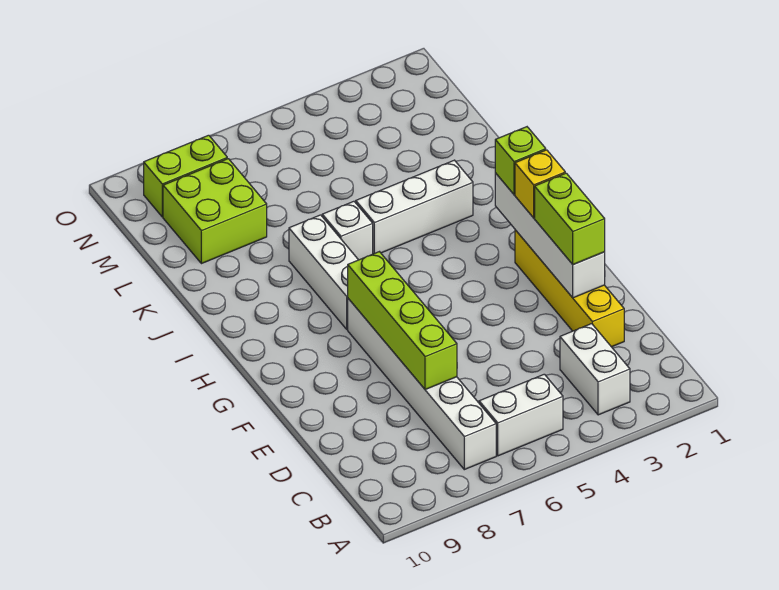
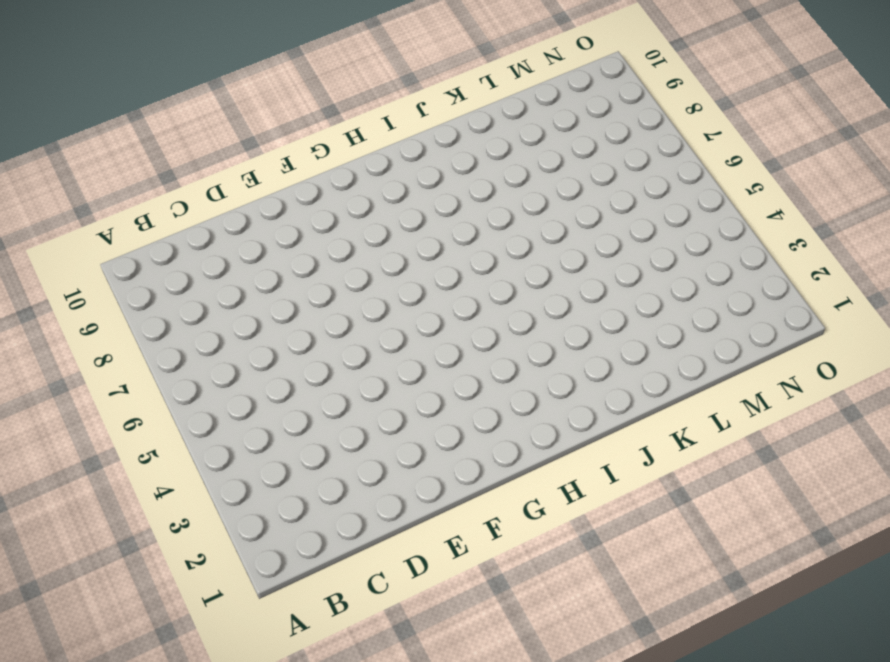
none -> white brick B3:C3 level 1
none -> white brick B5:B6 level 1
none -> white brick B7:G7 level 1

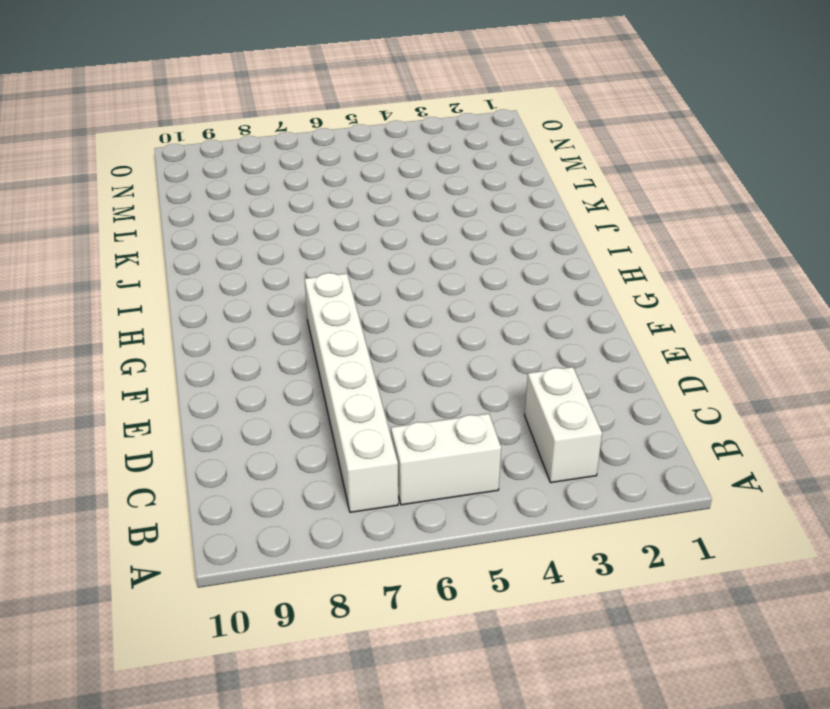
none -> yellow brick D2:G2 level 1
none -> white brick H7:J7 level 1
none -> white brick J3:J5 level 1

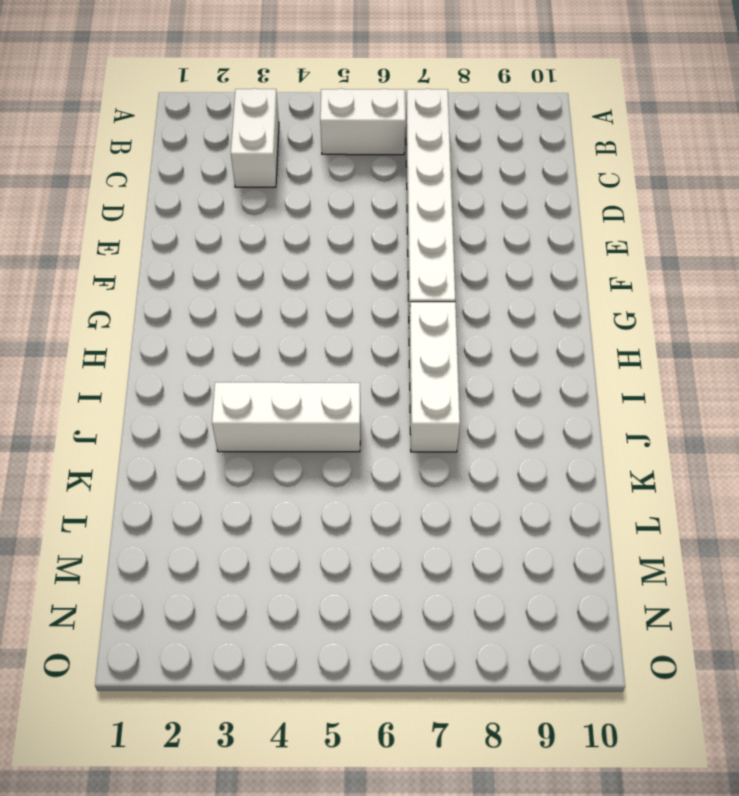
none -> yellow brick D2:G2 level 1
none -> white brick J6 level 1
none -> lime brick L8:M9 level 1

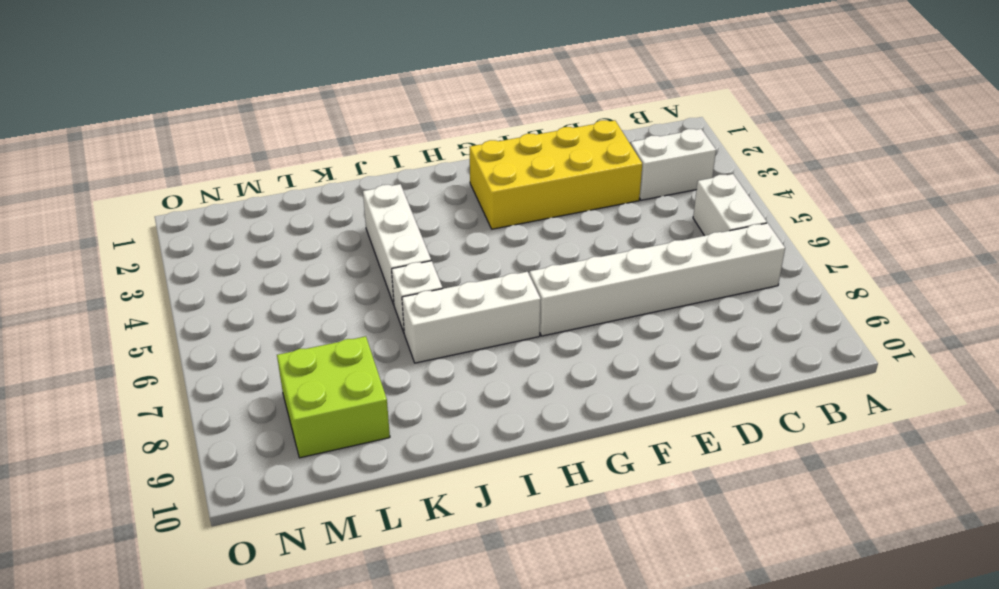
yellow brick D2:G3 level 1 -> yellow brick D2:G2 level 1
none -> lime brick N8:N9 level 1
none -> lime brick D7:G7 level 2
none -> white brick E2:H2 level 2

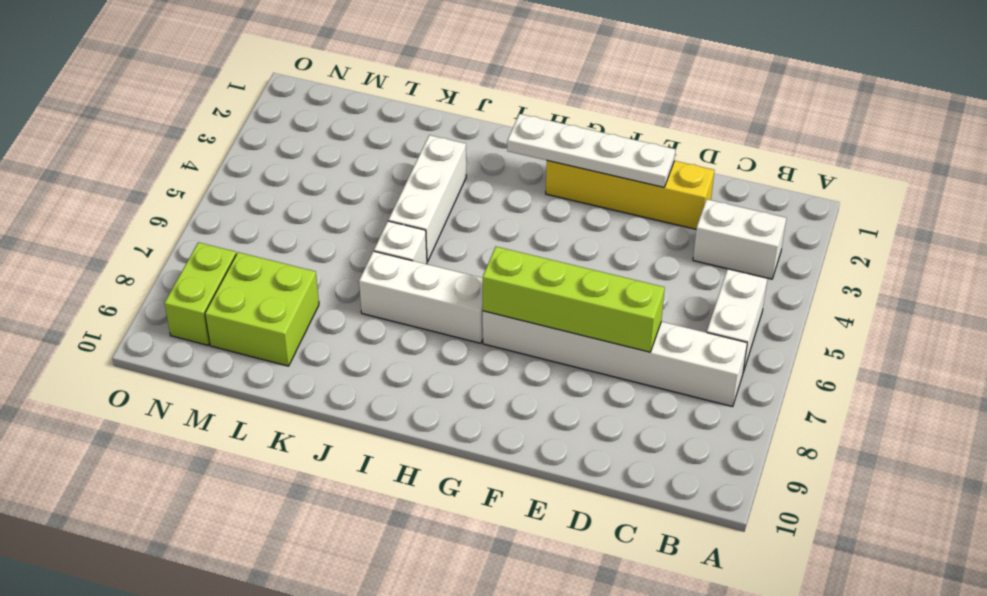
white plate E2:H2 level 2 -> white brick E2:H2 level 2
none -> lime brick E2:F2 level 3
none -> yellow brick G2 level 3
none -> lime brick H2 level 3

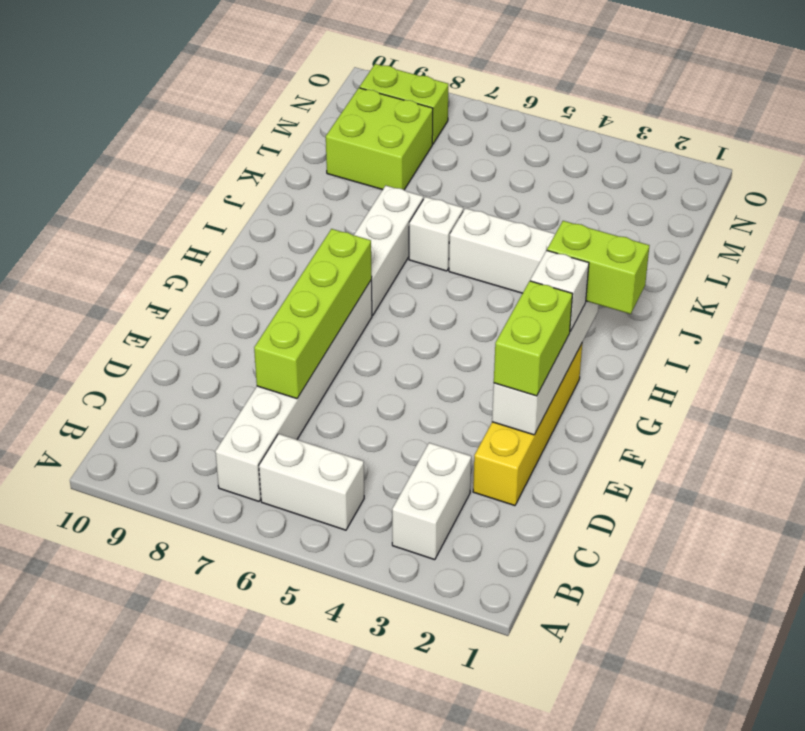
white brick G2 level 3 -> yellow brick G2 level 3
lime brick H1:H2 level 3 -> lime brick H2 level 3

